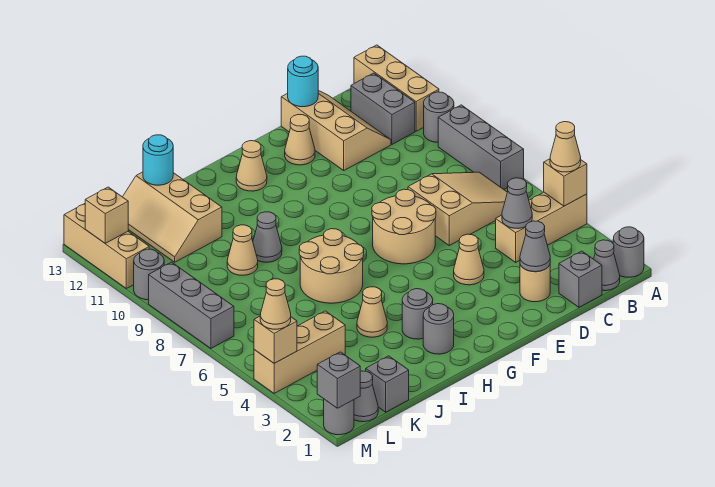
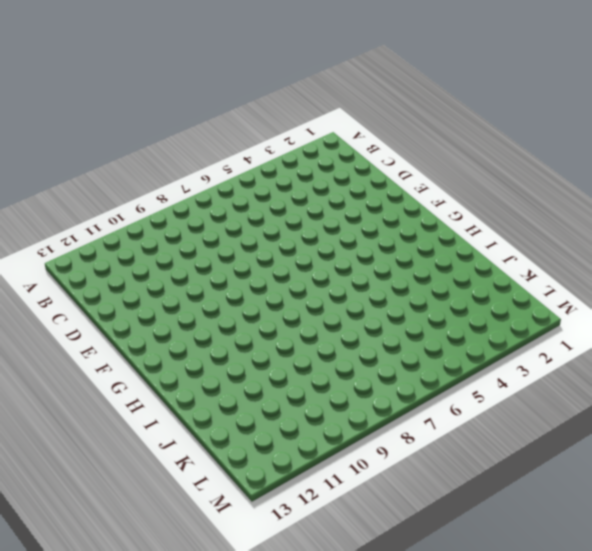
none -> grey round brick A1 level 1
none -> tan brick A4:C4 level 1
none -> grey brick A7:A9 level 1
none -> grey round brick A10 level 1

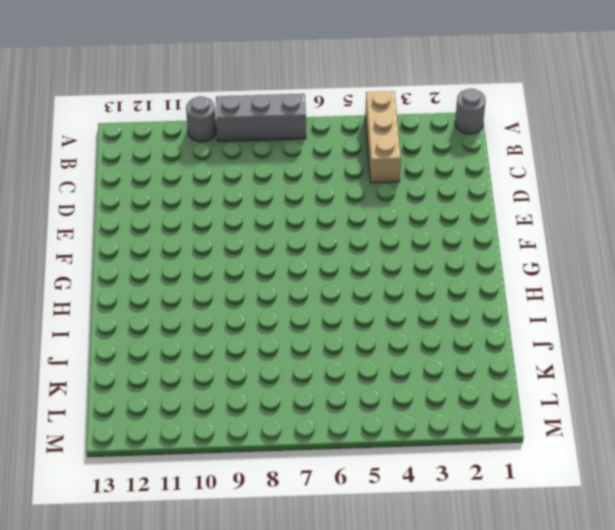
none -> tan brick A11:A13 level 1
none -> grey cone B1 level 1
none -> tan slope B6:D7 level 1 top D
none -> grey brick B11:B12 level 1

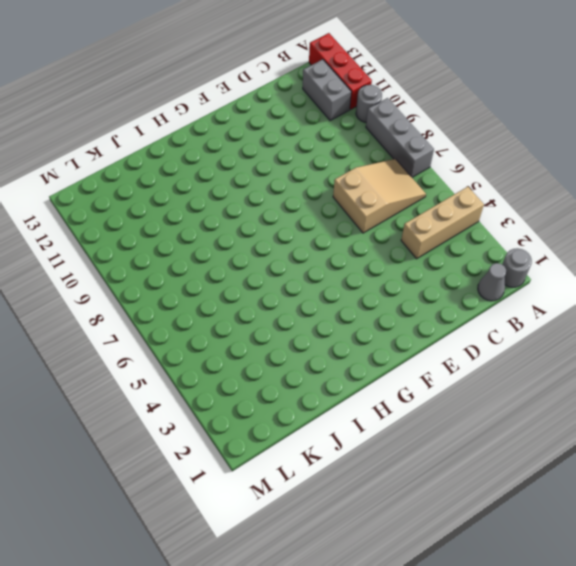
red brick A11:A13 level 1 -> tan brick A11:A13 level 1
none -> grey brick C1 level 1
none -> tan slope C11:D13 level 1 top D
none -> tan round brick D2 level 1
none -> tan cone E4 level 1

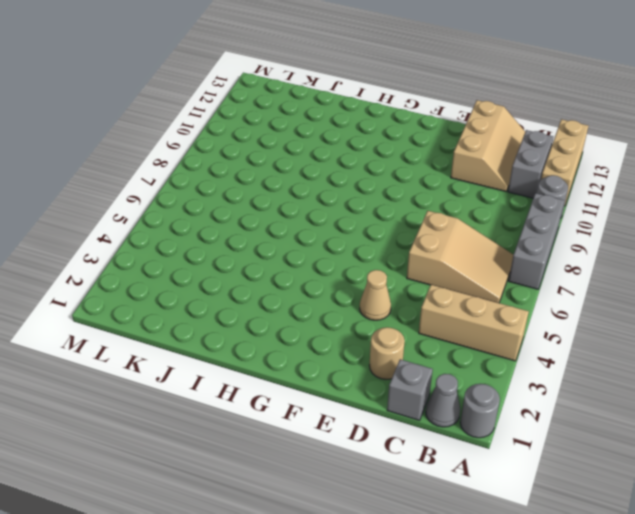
none -> tan round brick E6:F7 level 1
none -> tan cone E12 level 1
none -> tan cone G12 level 1
none -> grey round brick H2 level 1

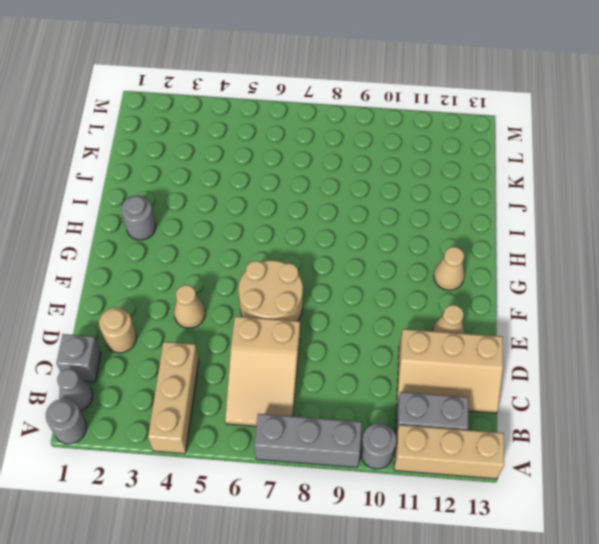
none -> grey round brick H3 level 1
none -> tan round brick H6:I7 level 1
none -> tan cone I4 level 1
none -> grey cone I9 level 1

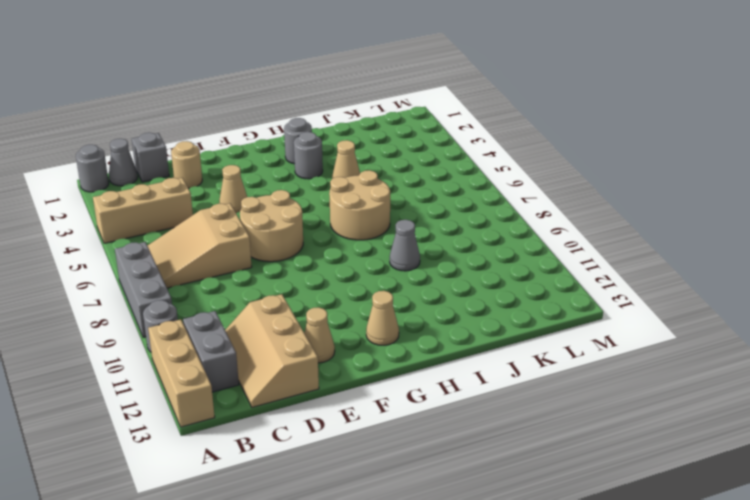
none -> tan cone J9 level 1
none -> tan slope J11:K13 level 1 top J
none -> grey brick K1 level 1
none -> tan brick K4:M4 level 1

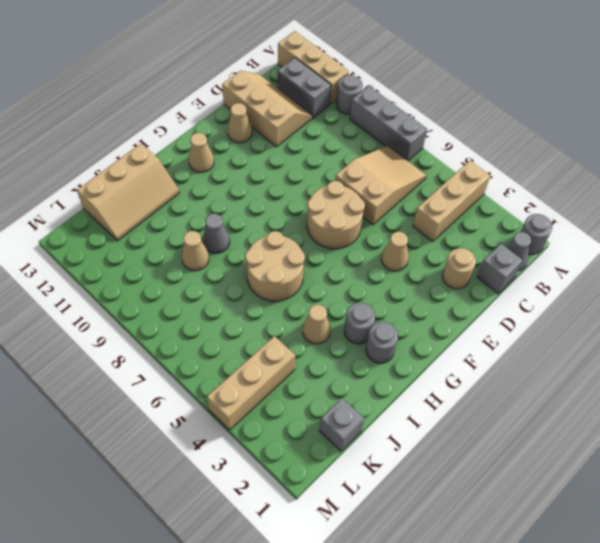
tan slope I12:K13 level 1 top 13 -> tan slope J11:K13 level 1 top J
none -> grey cone L1 level 1
none -> grey round brick M1 level 1
none -> grey brick M7:M9 level 1
none -> grey round brick M10 level 1

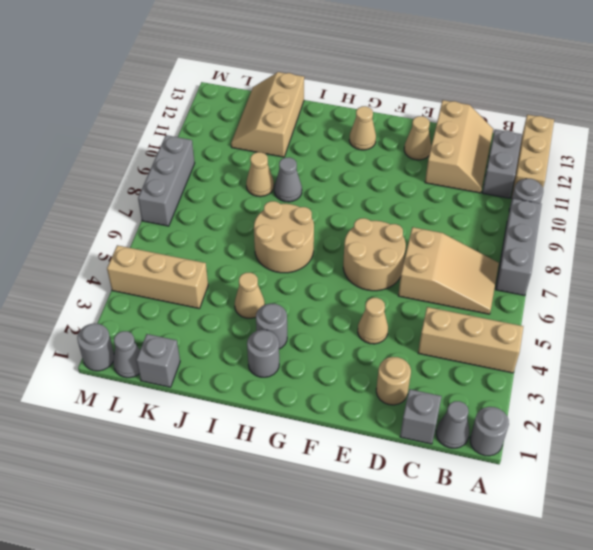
none -> grey round brick M10 level 1
none -> tan brick M11:M13 level 1
none -> tan brick A4 level 2
none -> grey cone C4 level 2

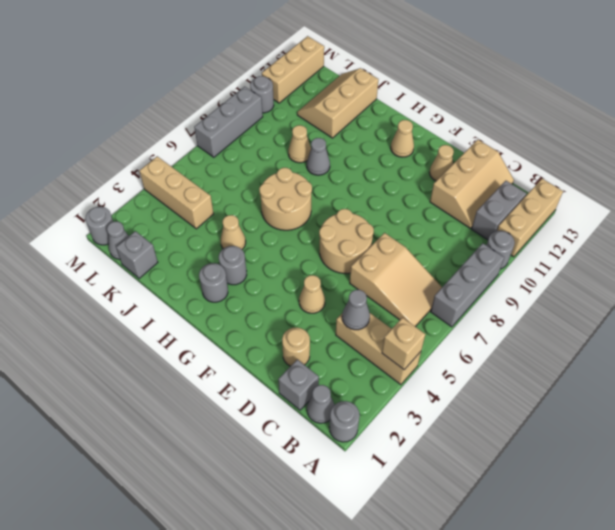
none -> grey cone D2 level 2
none -> cyan round brick D13 level 2
none -> cyan round brick J13 level 2
none -> grey brick M1 level 2

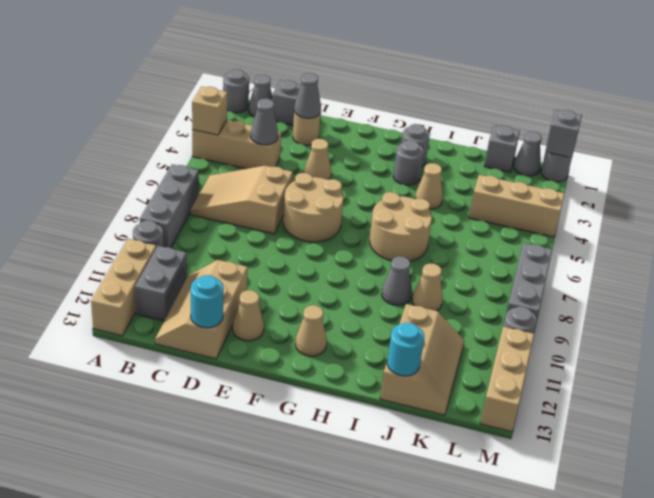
none -> tan brick M4 level 2
none -> tan brick M12 level 2
none -> tan cone A4 level 3
none -> tan cone M4 level 3

